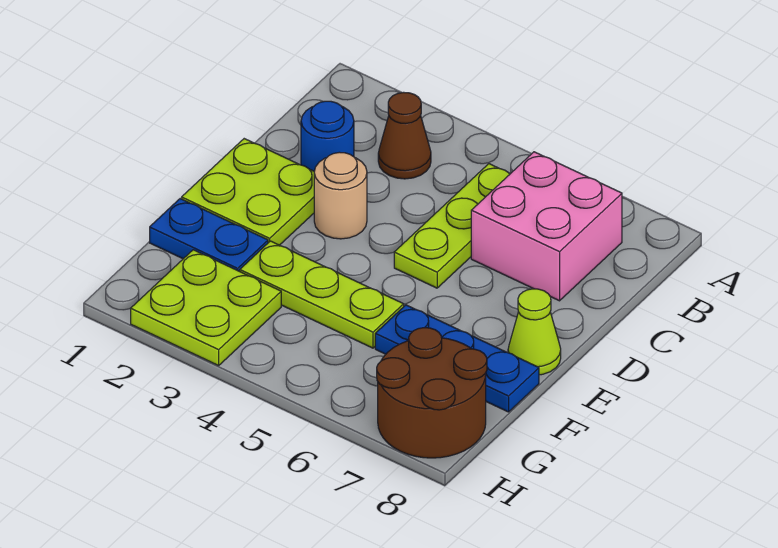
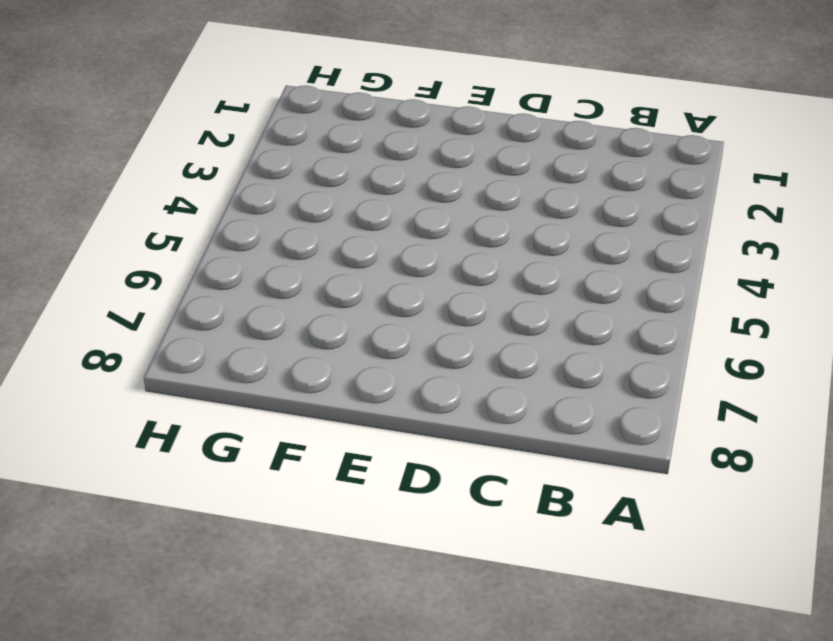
none -> brown cone B3 level 1
none -> lime plate B5:D5 level 1
none -> pink brick B6:C7 level 1

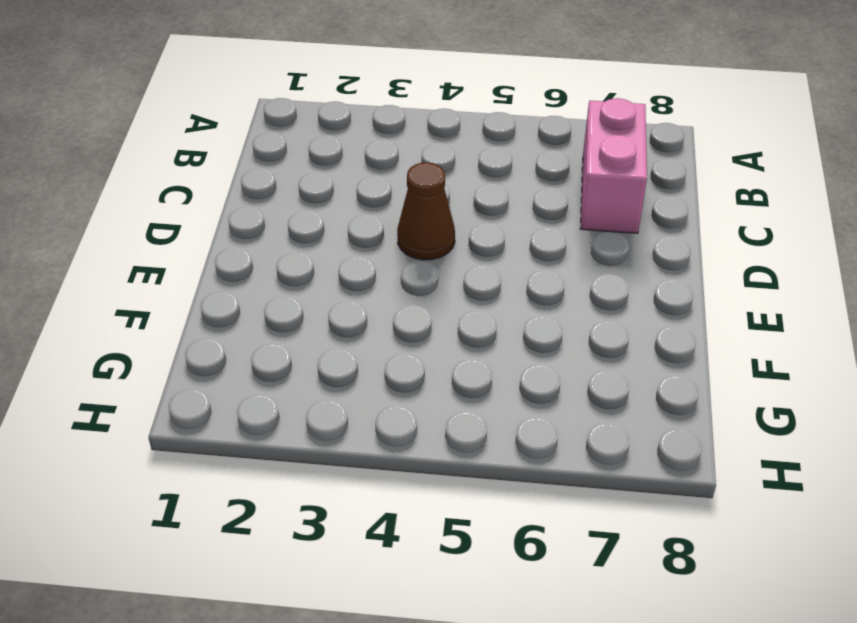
pink brick B7:C7 level 1 -> pink brick B6:C7 level 1
brown cone D4 level 1 -> brown cone B3 level 1
none -> lime plate B5:D5 level 1
none -> blue round brick C2 level 1
none -> lime plate D1:E2 level 1

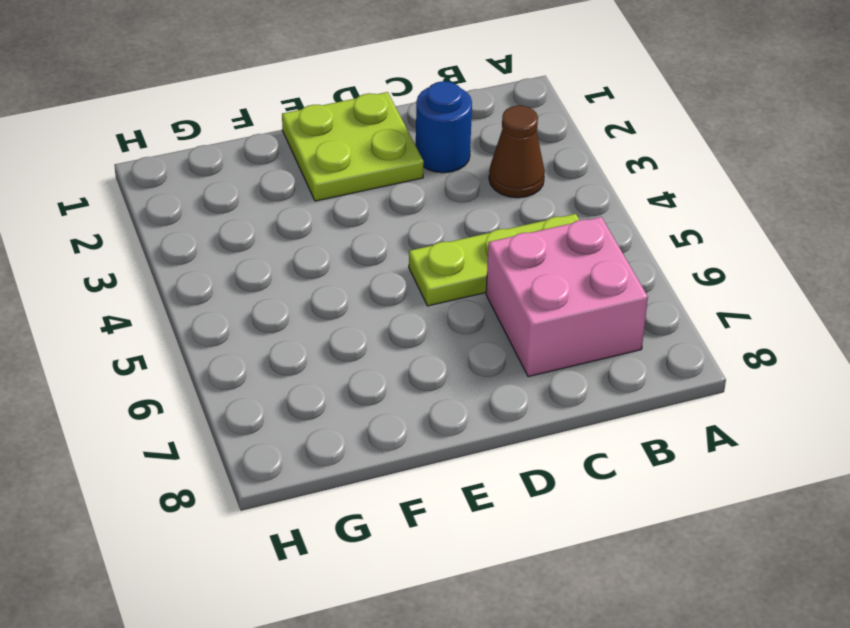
none -> tan round brick D3 level 1
none -> lime cone E8 level 1
none -> blue plate F1:F2 level 1

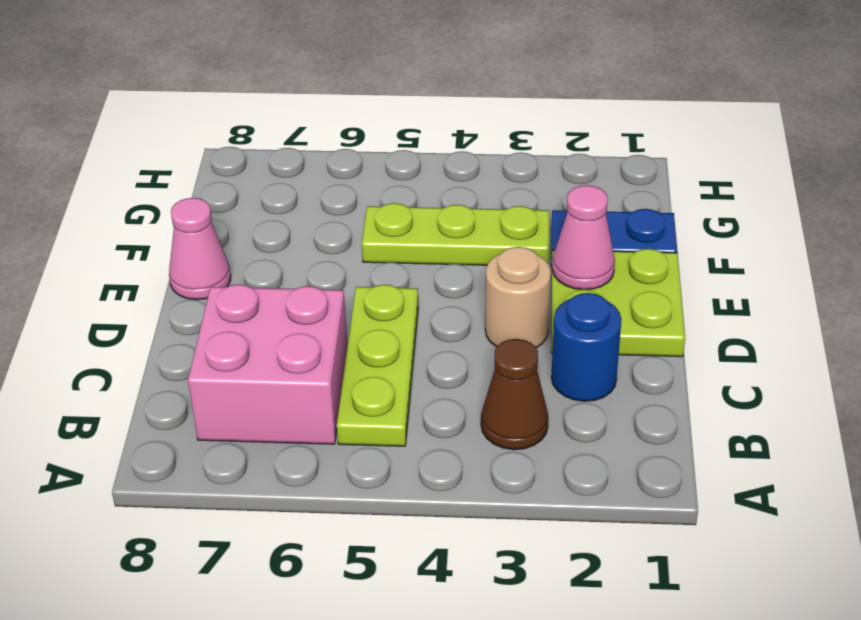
pink cone E2 level 2 -> none
pink cone E8 level 1 -> lime cone E8 level 1
none -> blue plate F6:F8 level 1
none -> lime plate G2:H3 level 1
none -> brown round brick G7:H8 level 1

